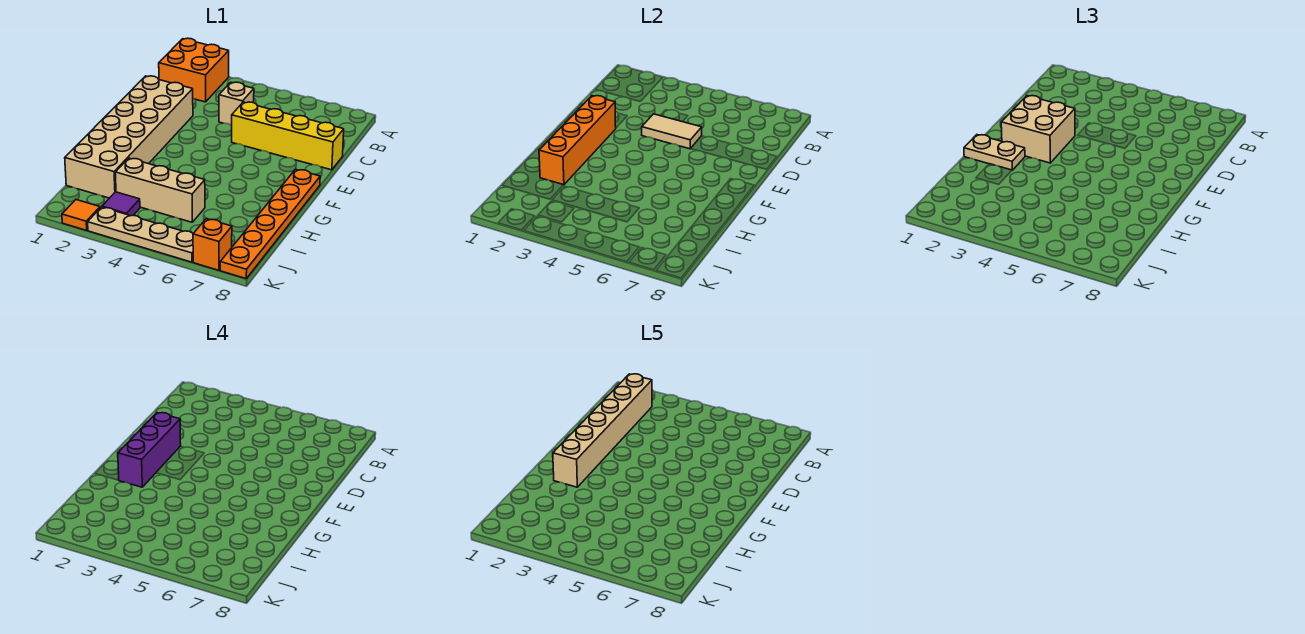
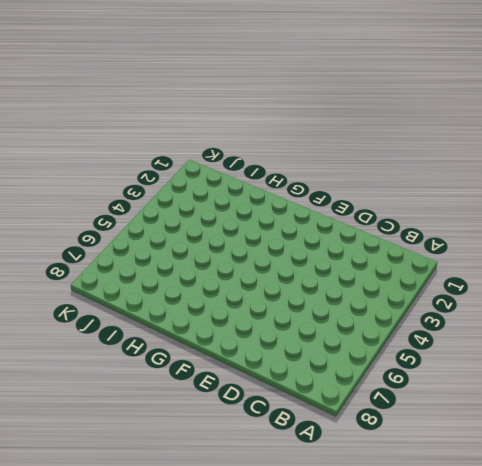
none -> orange brick A1:B2 level 1
none -> tan brick C4 level 1
none -> tan brick D1:I2 level 1

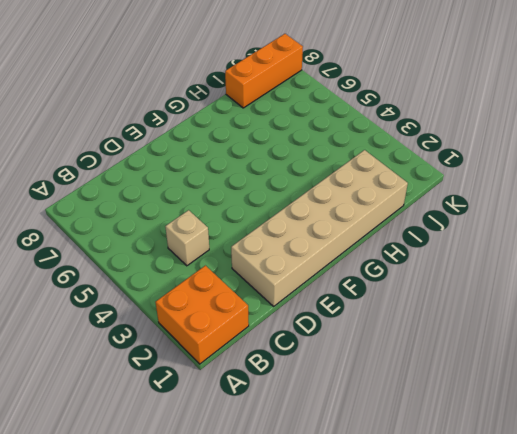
orange brick I8:K8 level 1 -> orange plate F8:K8 level 1
none -> yellow brick D5:D8 level 1
none -> tan brick I3:I5 level 1
none -> purple tile J3 level 1

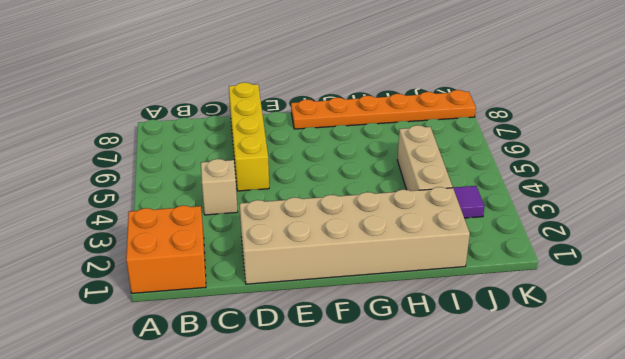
none -> orange tile K2 level 1
none -> tan plate K3:K6 level 1
none -> orange brick K7 level 1

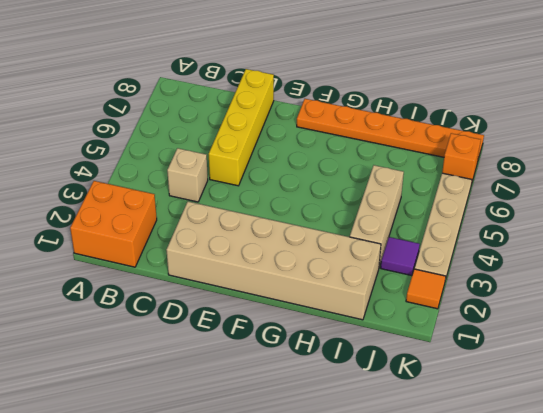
none -> tan tile D4:D5 level 2
none -> orange brick E2:H2 level 2
none -> tan brick E2:F3 level 3

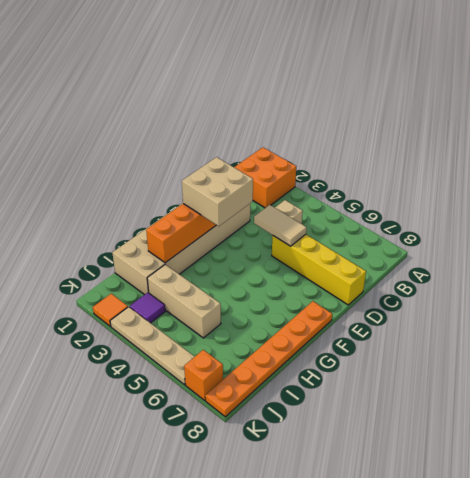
none -> tan plate G1:G2 level 3
none -> purple brick E2:G2 level 4
none -> tan brick B2:G2 level 5

